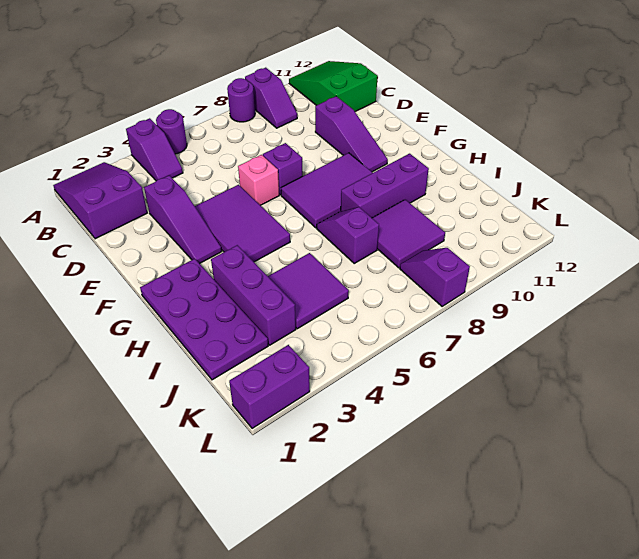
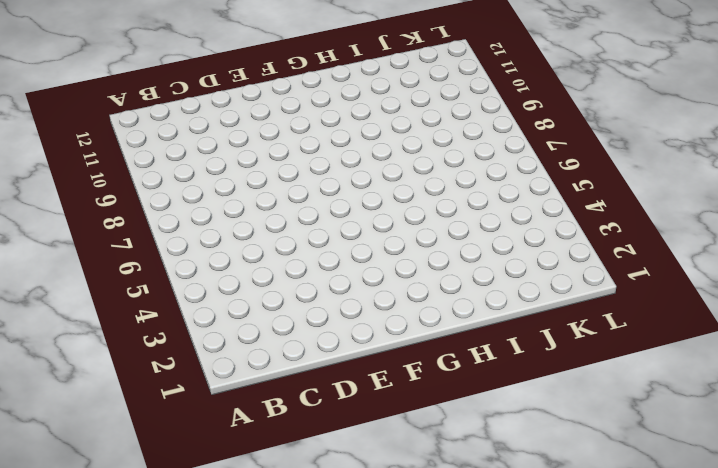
none -> purple slope A1:C2 level 1 top C
none -> purple slope A4:B4 level 1 top A
none -> purple round brick A5 level 1

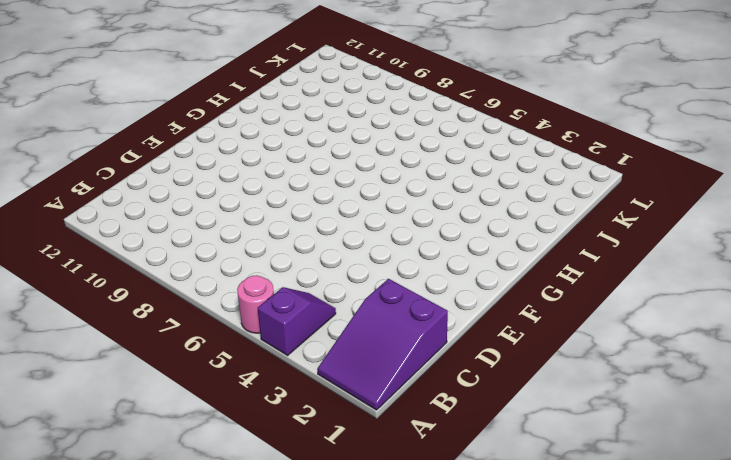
pink round brick A5 level 1 -> purple round brick A5 level 1
none -> purple round brick A8 level 1
none -> purple slope A9:B9 level 1 top A
none -> green slope A11:C12 level 1 top C

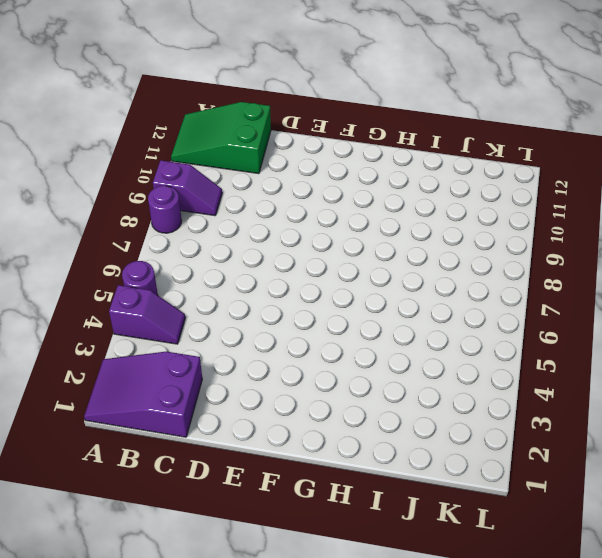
none -> purple slope D3:F3 level 1 top D
none -> purple slope D10:F10 level 1 top D
none -> purple tile E4:G5 level 1

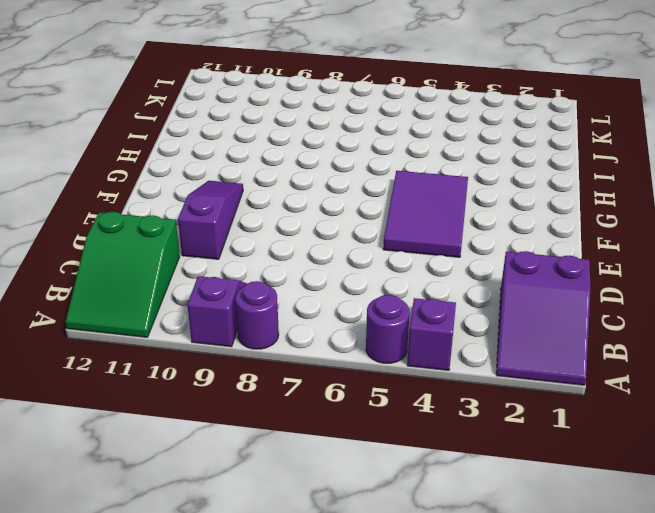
none -> purple slope D3:F3 level 1 top D
none -> pink brick E6 level 1
none -> purple brick E7 level 1

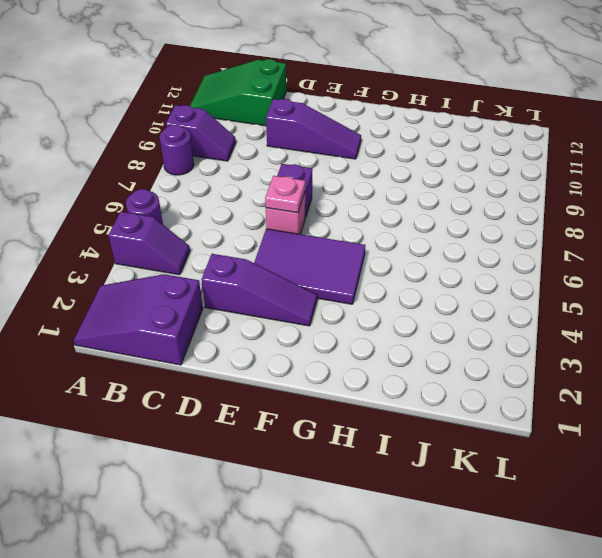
pink plate E6 level 2 -> none
none -> purple tile F7:G9 level 1
none -> purple plate G1:J2 level 1
none -> purple brick H3:J3 level 1

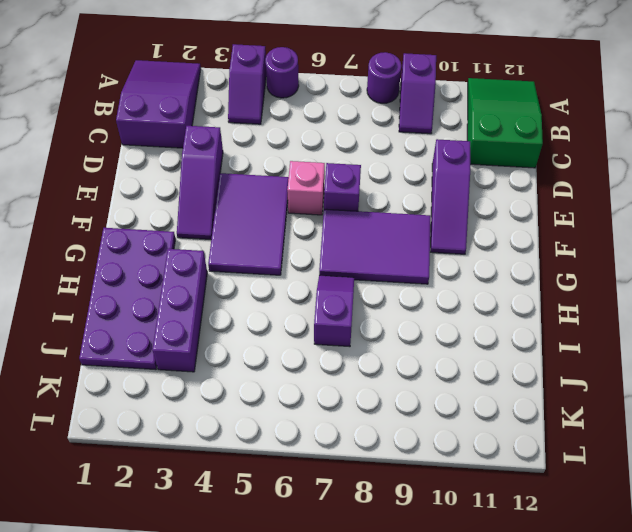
none -> purple brick H8:H10 level 1
none -> purple tile I4:J5 level 1
none -> purple tile I8:J9 level 1

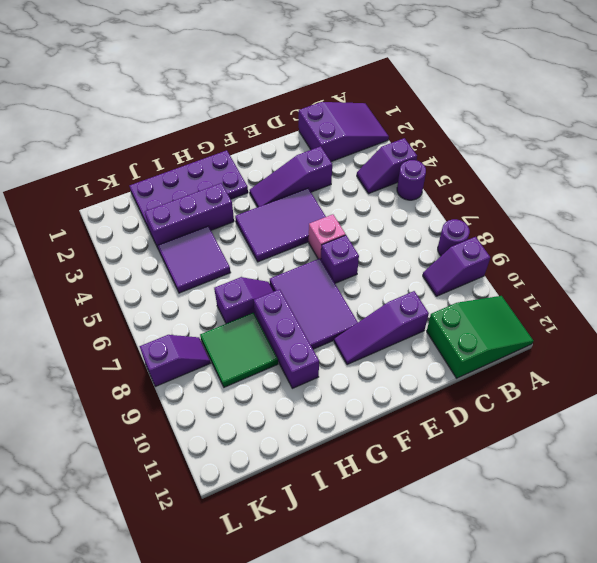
green tile I8:J9 level 1 -> purple tile I8:J9 level 1
none -> purple brick L1:L2 level 1

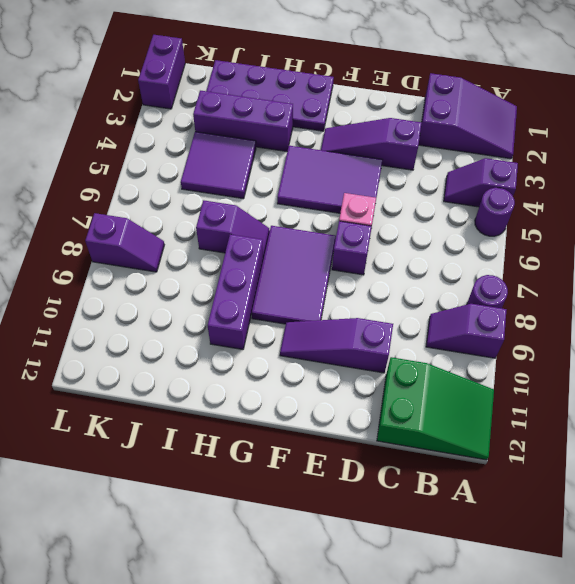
none -> purple tile I8:J9 level 1

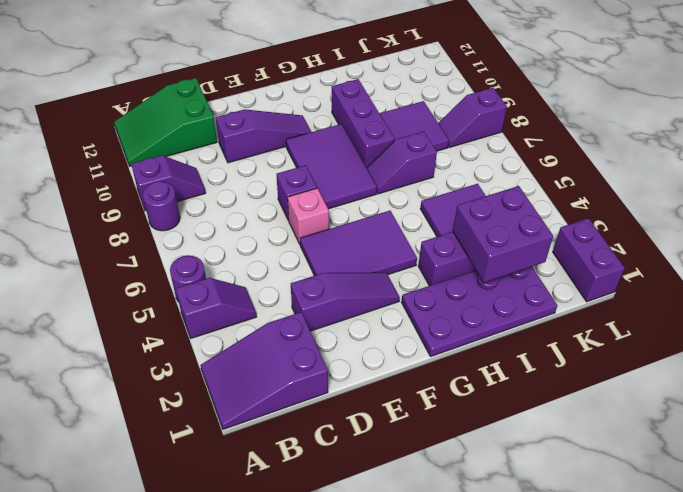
purple brick I2:J3 level 2 -> none

